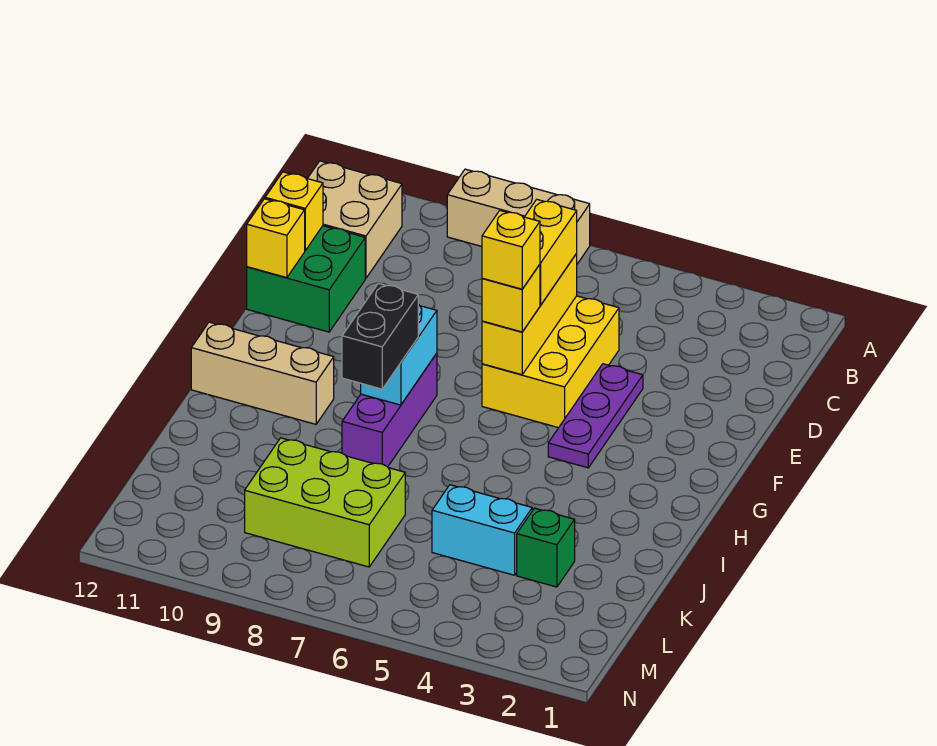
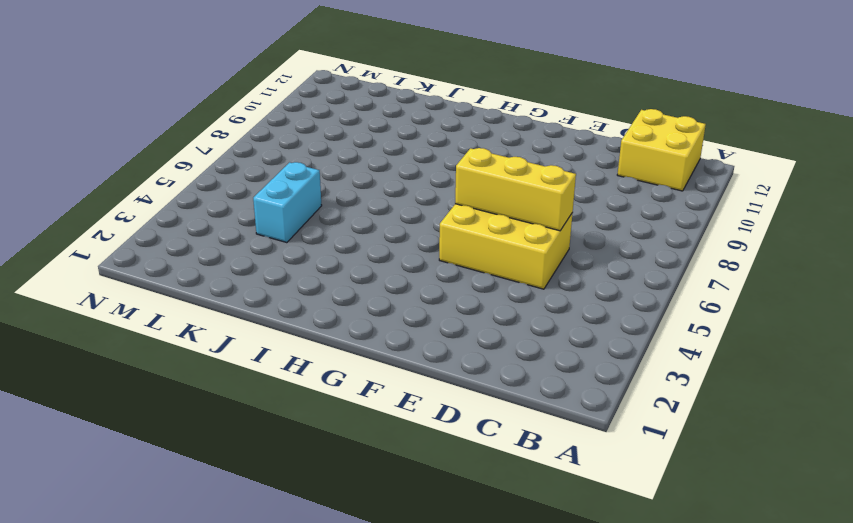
yellow brick B11:C12 level 1 -> tan brick B11:C12 level 1
none -> tan brick A7:A9 level 1
none -> green brick D11:E12 level 1
none -> purple plate E4:G4 level 1

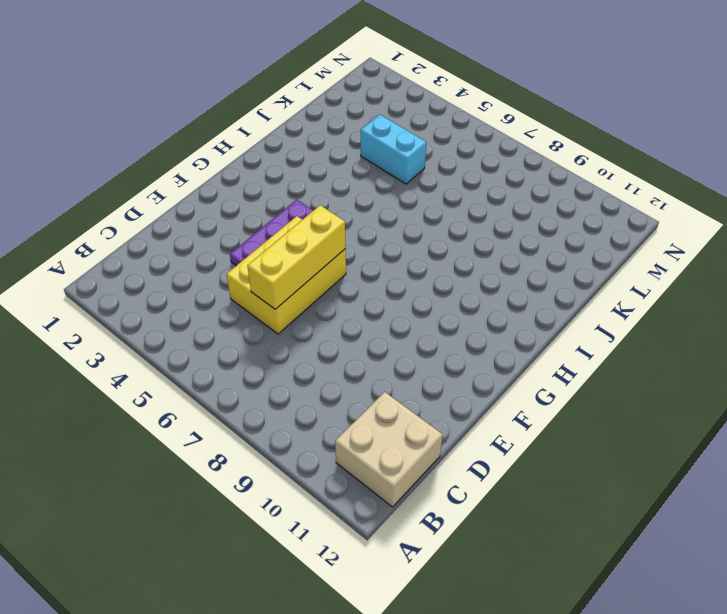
none -> tan brick A7:A9 level 1
none -> green brick D11:E12 level 1
none -> purple brick G8:I8 level 1

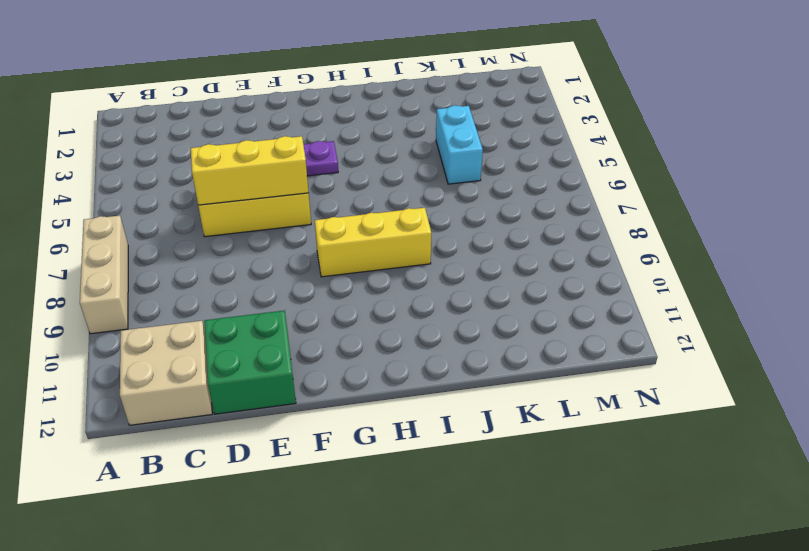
yellow brick G8:I8 level 1 -> purple brick G8:I8 level 1
none -> tan brick H10:H12 level 1
none -> green brick K3 level 1
none -> lime brick K7:L9 level 1

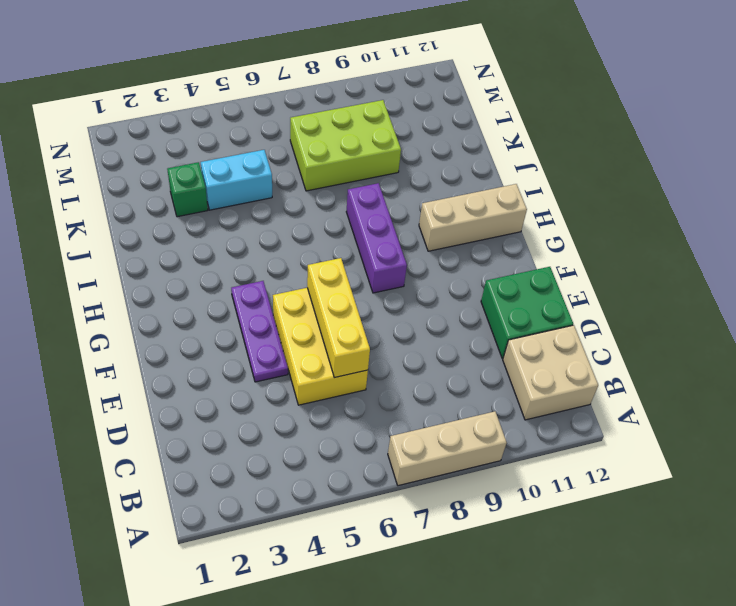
none -> yellow brick D12 level 2
none -> yellow brick E12 level 2
none -> cyan brick G8:H8 level 2

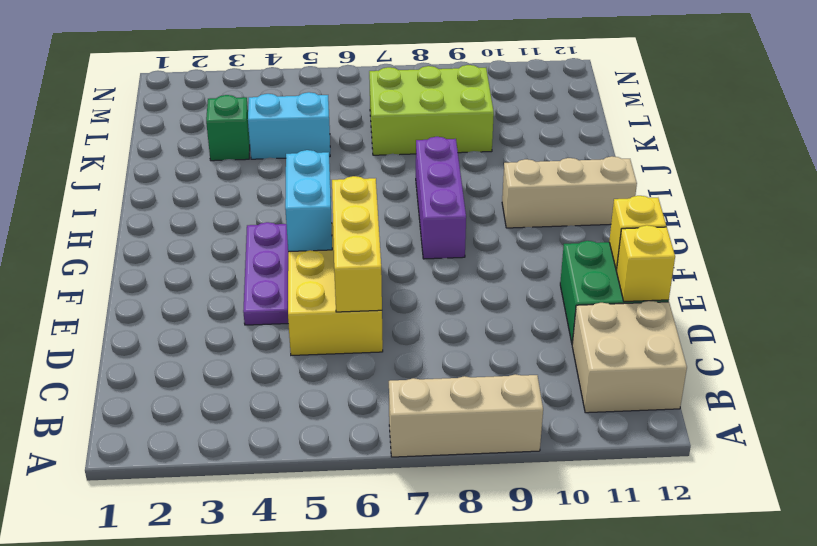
cyan brick F5:G5 level 2 -> cyan brick G8:H8 level 2
none -> yellow brick D6:E6 level 3
none -> yellow brick F6 level 3
none -> black brick H8:I8 level 3

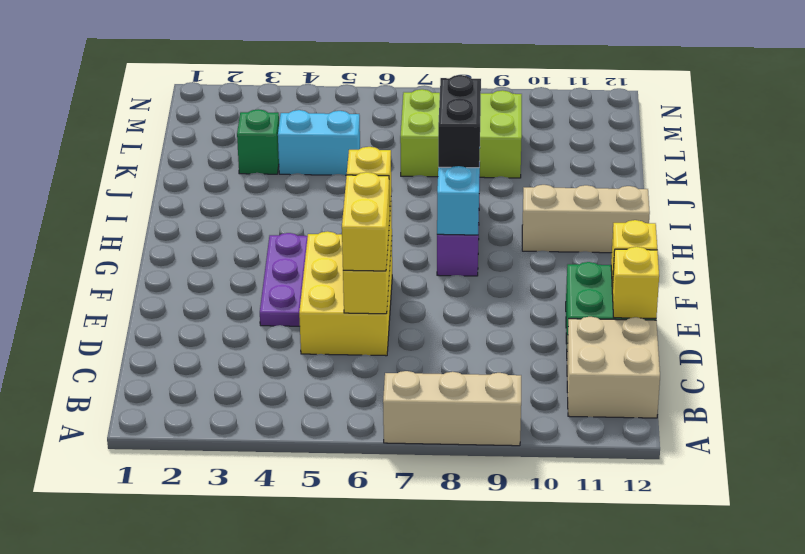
none -> yellow brick F6 level 4

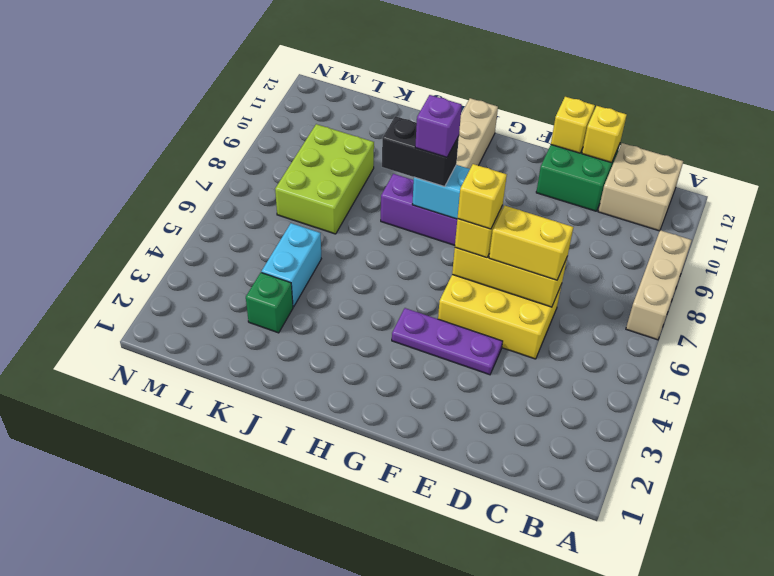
purple brick H8 level 4 -> none

